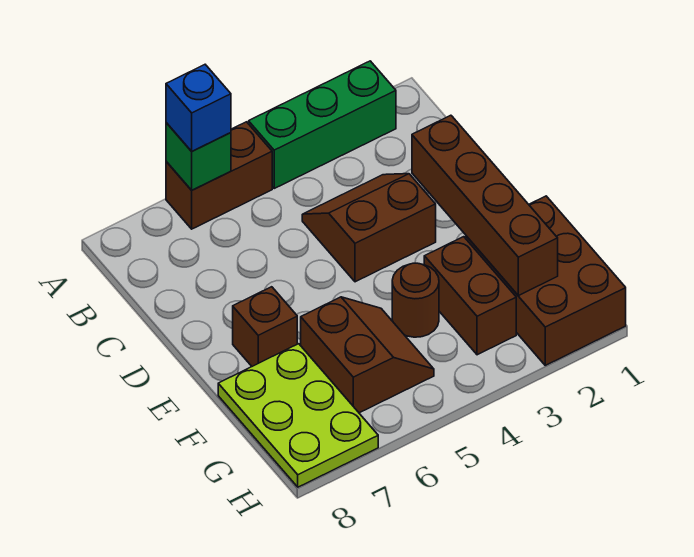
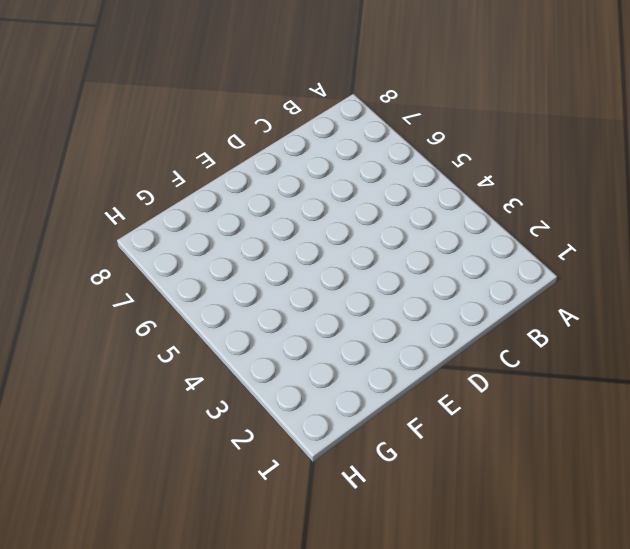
none -> green brick A2:A4 level 1
none -> brown brick A5:A6 level 1
none -> brown slope C3:D4 level 1 top D

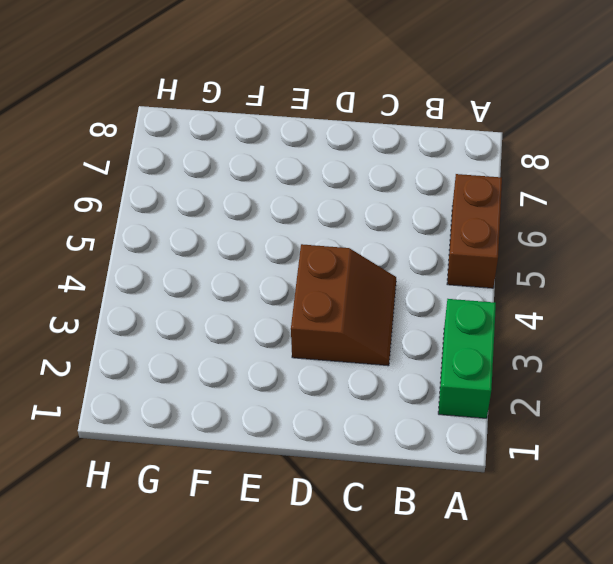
green brick A2:A3 level 1 -> green brick A2:A4 level 1
none -> brown brick E7 level 1
none -> brown brick F1:H2 level 1
none -> brown brick F3:G3 level 1

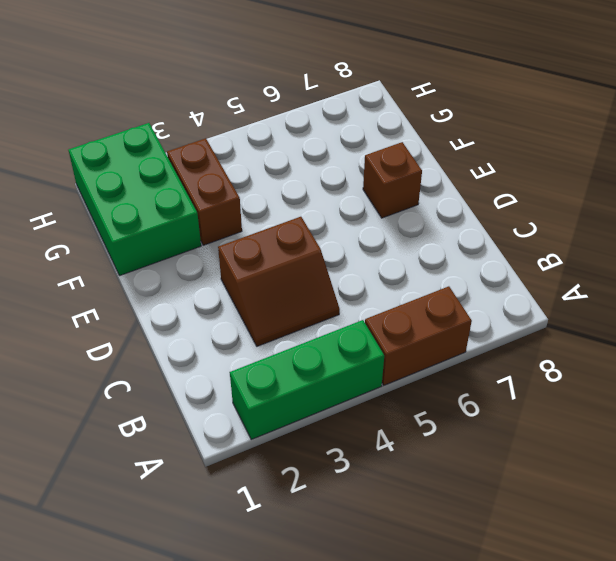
green brick F1:H2 level 1 -> brown brick F1:H2 level 1
none -> brown round brick F4 level 1
none -> brown slope F5:G6 level 1 top 6
none -> lime plate F7:H8 level 1

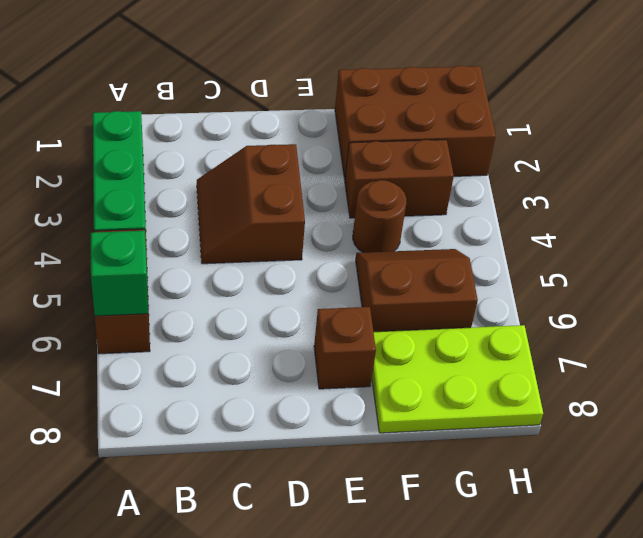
none -> brown brick D2:G2 level 2
none -> blue brick A6 level 3

